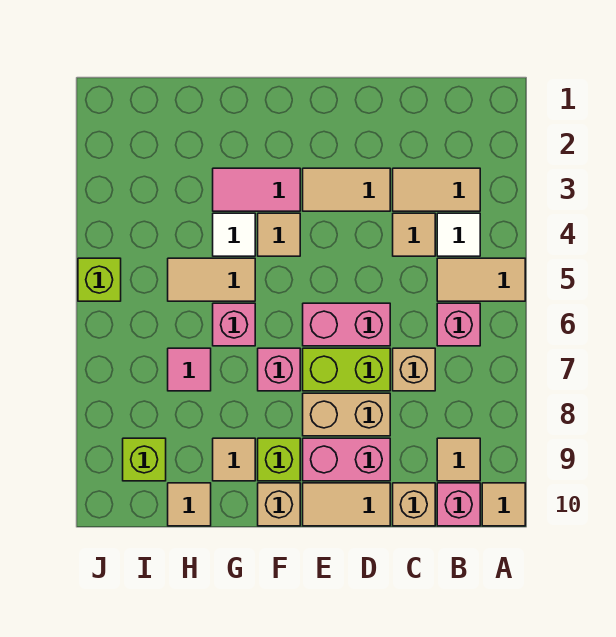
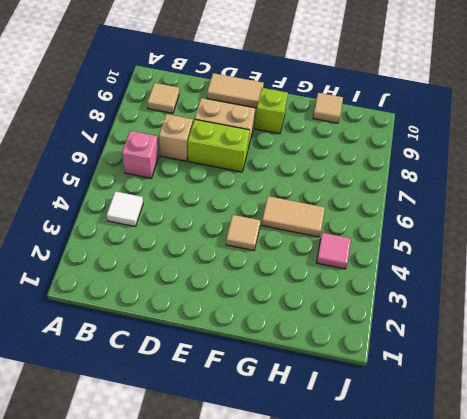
pink tile I4 level 1 -> pink tile H7 level 1
none -> tan tile A5:B5 level 1
none -> tan tile A10 level 1
none -> tan tile B3:C3 level 1

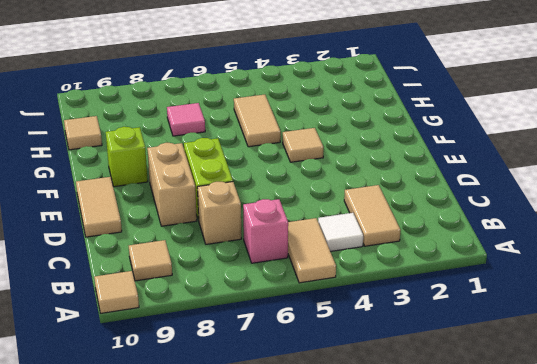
none -> pink brick B10 level 1
none -> tan tile C4 level 1
none -> tan brick C10 level 1

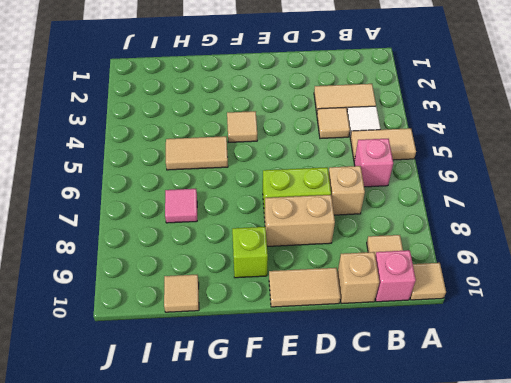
none -> tan tile D3:E3 level 1
none -> pink brick D6:E6 level 1
none -> pink brick D9:E9 level 1

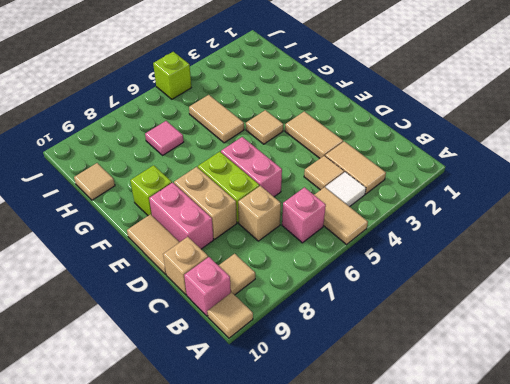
none -> pink tile F3:G3 level 1
none -> pink brick F7 level 1
none -> tan brick F10 level 1

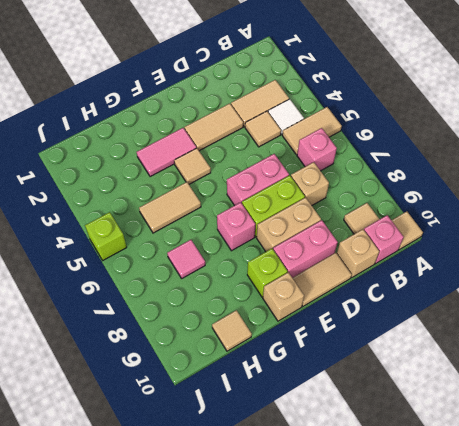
none -> white tile G4 level 1
none -> pink brick G6 level 1
none -> tan tile G9 level 1

